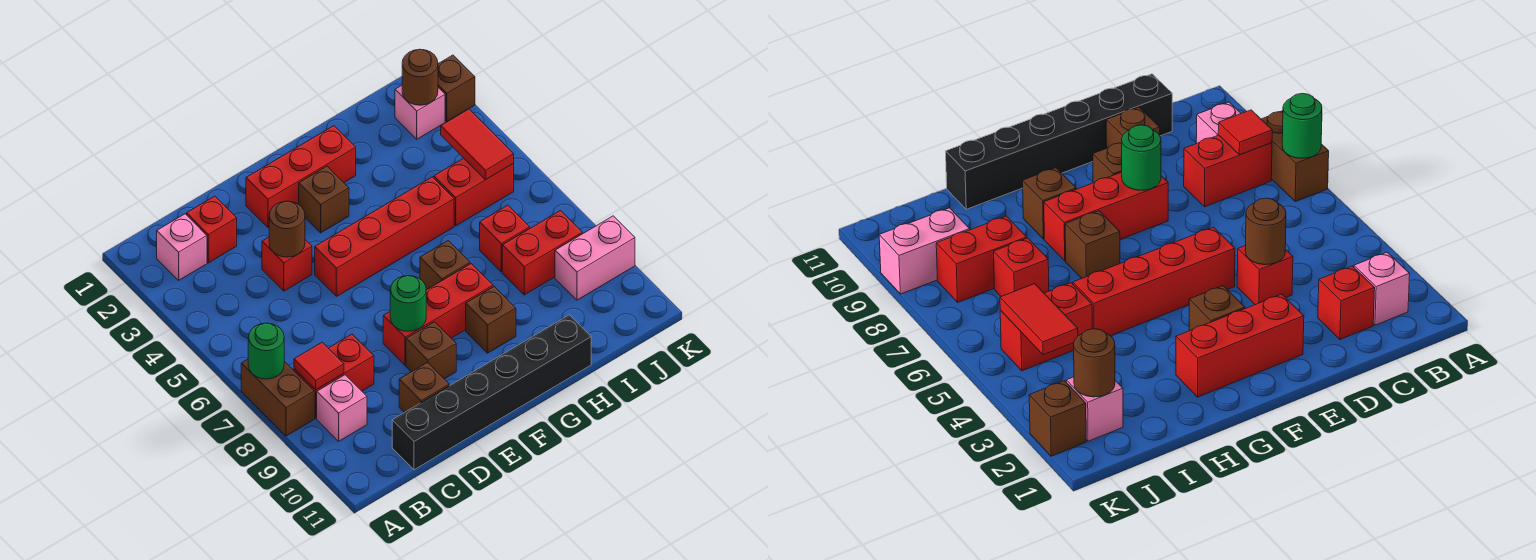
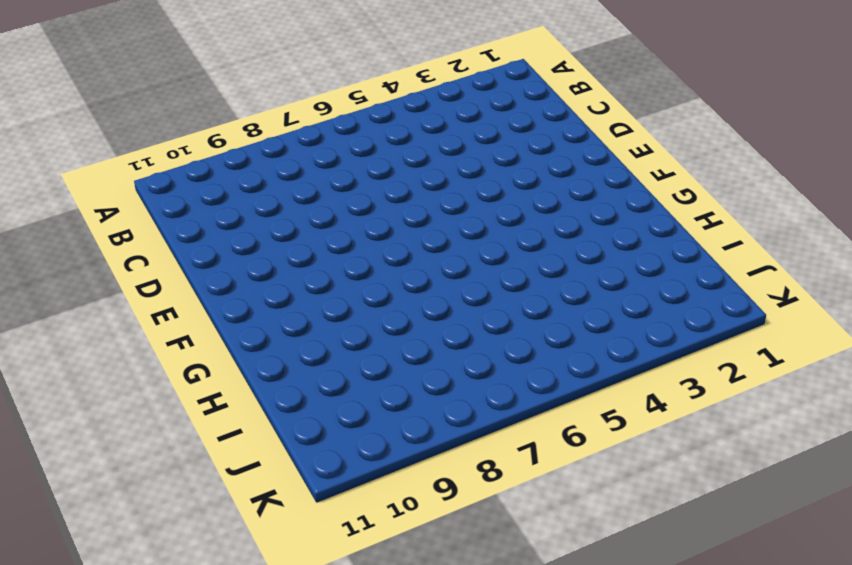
none -> brown brick A7:A8 level 1
none -> pink brick B2 level 1
none -> red brick B8:C8 level 1

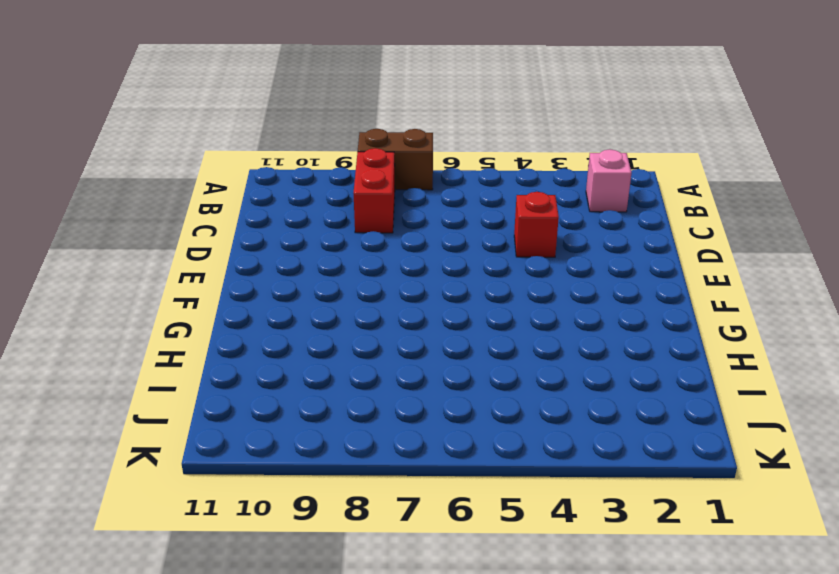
none -> pink brick B9 level 1
none -> red brick C2 level 1
none -> black brick C11:H11 level 1

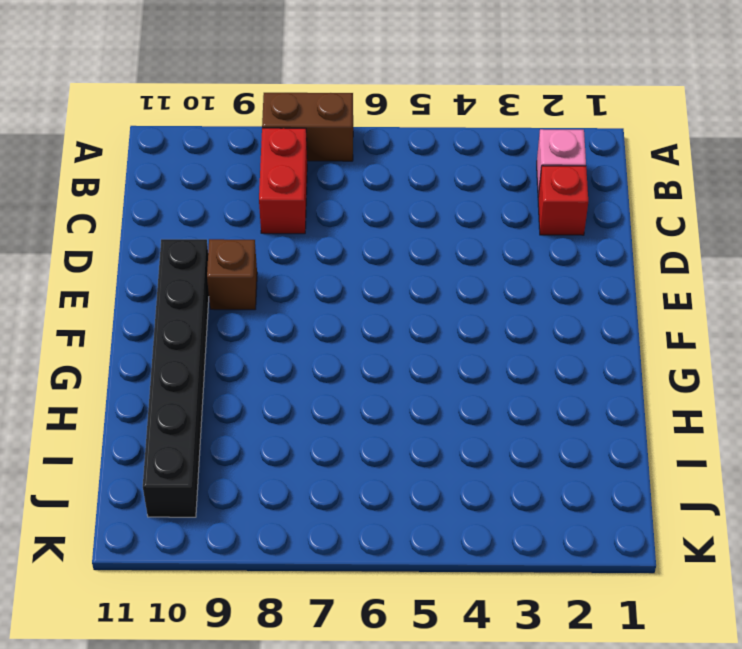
black brick E10:J10 level 1 -> black brick C11:H11 level 1
none -> pink brick B9 level 1
none -> red brick D4 level 1
none -> brown brick D10 level 1

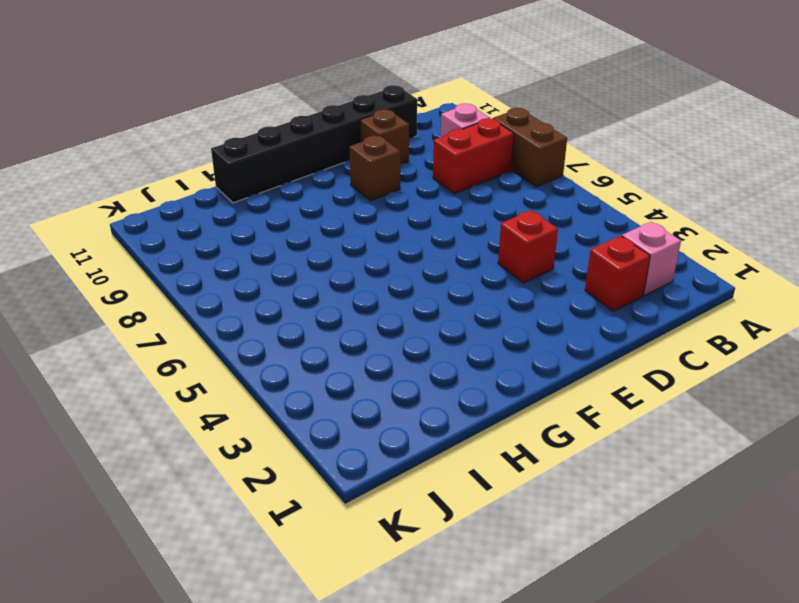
none -> red brick E2:G2 level 1
none -> red brick E5:H5 level 1
none -> red brick E8:G8 level 1

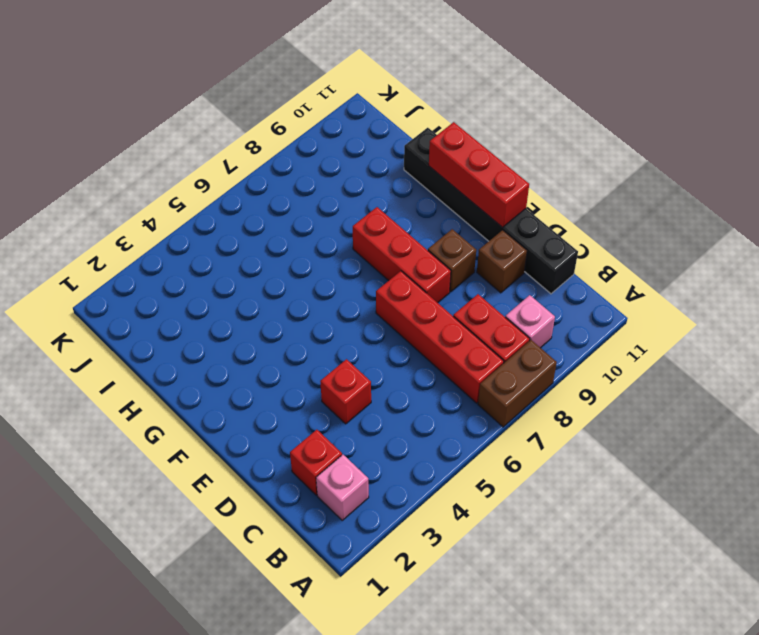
red brick B7:E7 level 1 -> red brick E5:H5 level 1
red brick E11:G11 level 2 -> red brick E2:G2 level 1
none -> brown brick F3 level 1
none -> brown brick G7 level 1
none -> brown brick G9 level 1

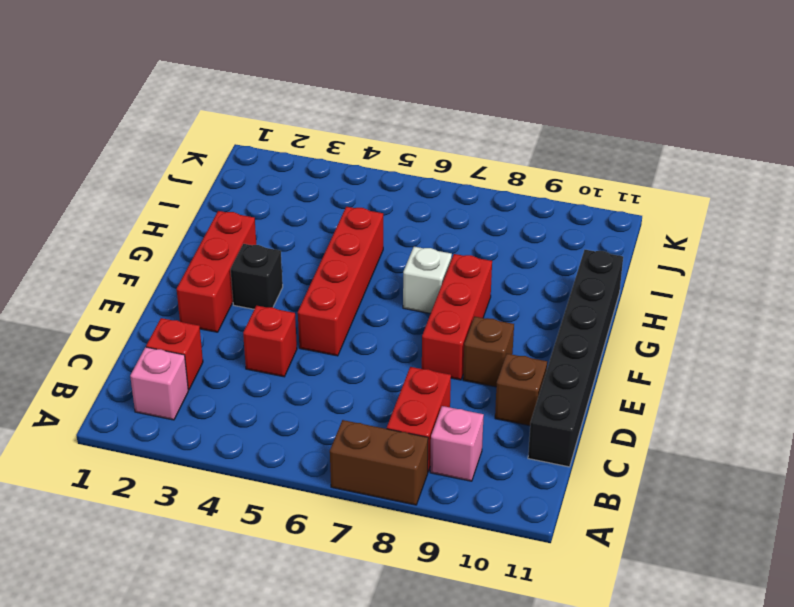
black brick F3 level 1 -> brown brick F3 level 1
white brick G7 level 1 -> brown brick G7 level 1
none -> brown brick G9 level 1
none -> red brick I5:J5 level 1
none -> red brick I7 level 1

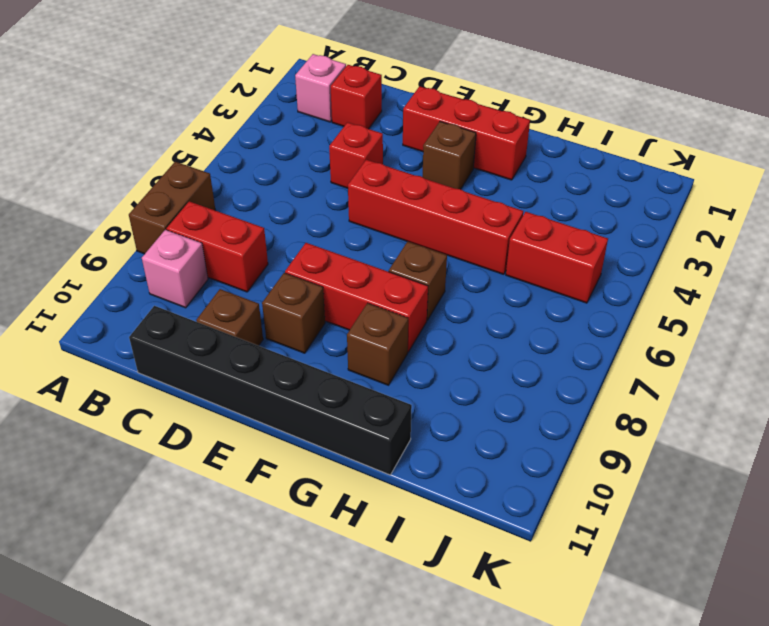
none -> red brick I7 level 1
none -> red brick I8:J8 level 1
none -> pink brick J2 level 1

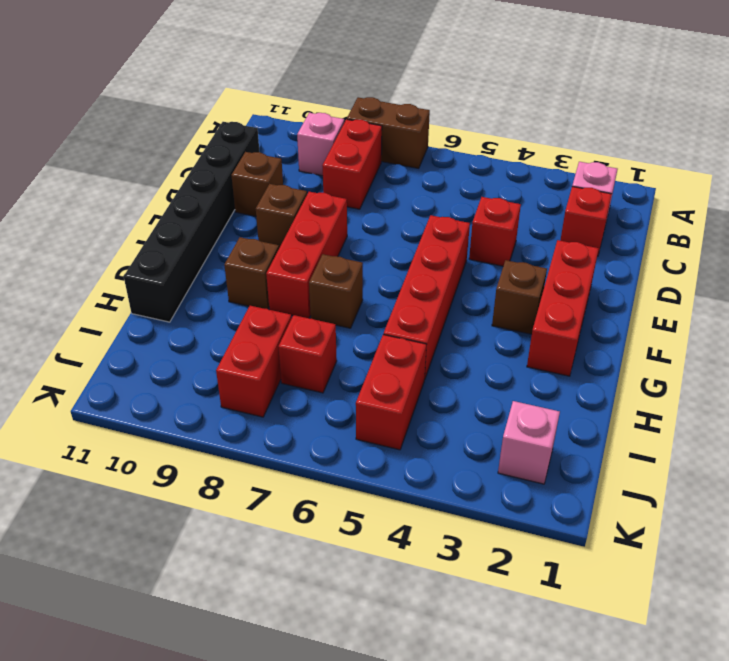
none -> pink brick J9:K9 level 1
none -> brown brick K2 level 1
none -> green round brick A7 level 2

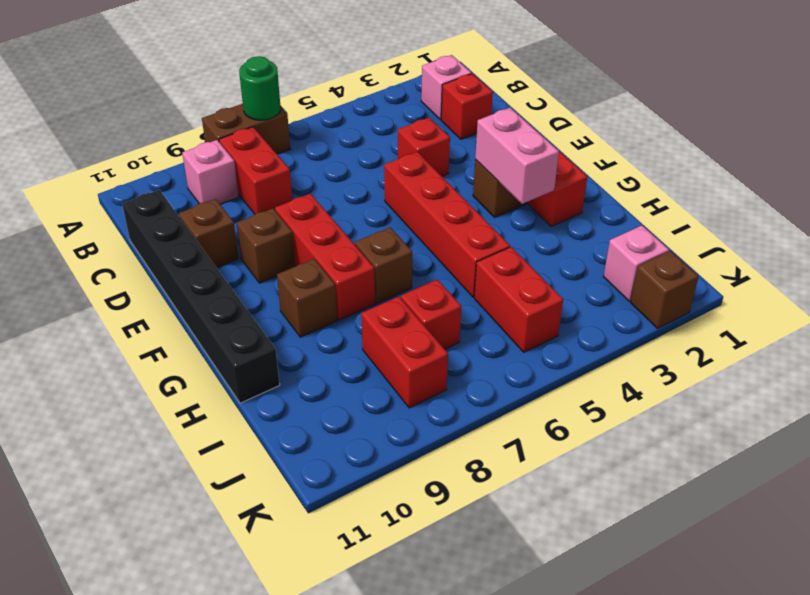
pink brick F3:G3 level 2 -> pink brick J9:K9 level 1
none -> red tile B8 level 2
none -> brown round brick D4 level 2
none -> green round brick E8 level 2

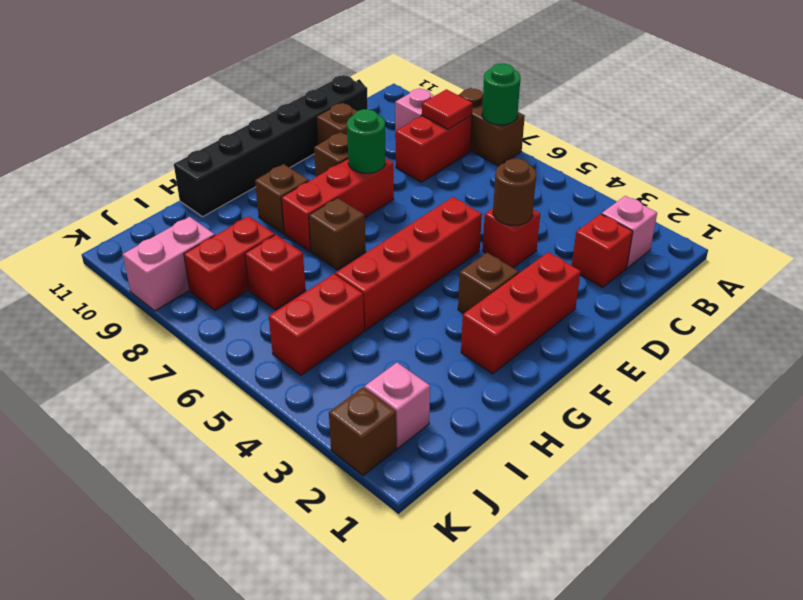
none -> brown round brick J2 level 2
none -> red tile J4:J5 level 2

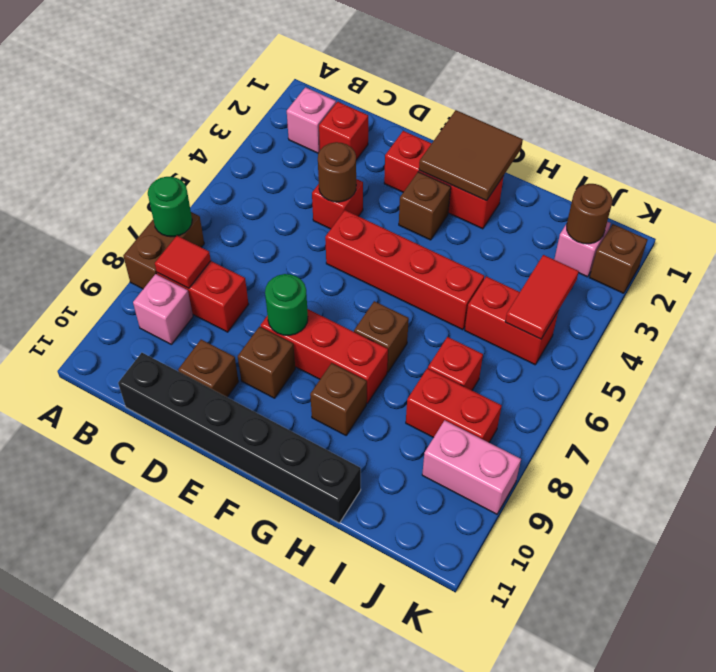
brown tile F1:G2 level 2 -> none

